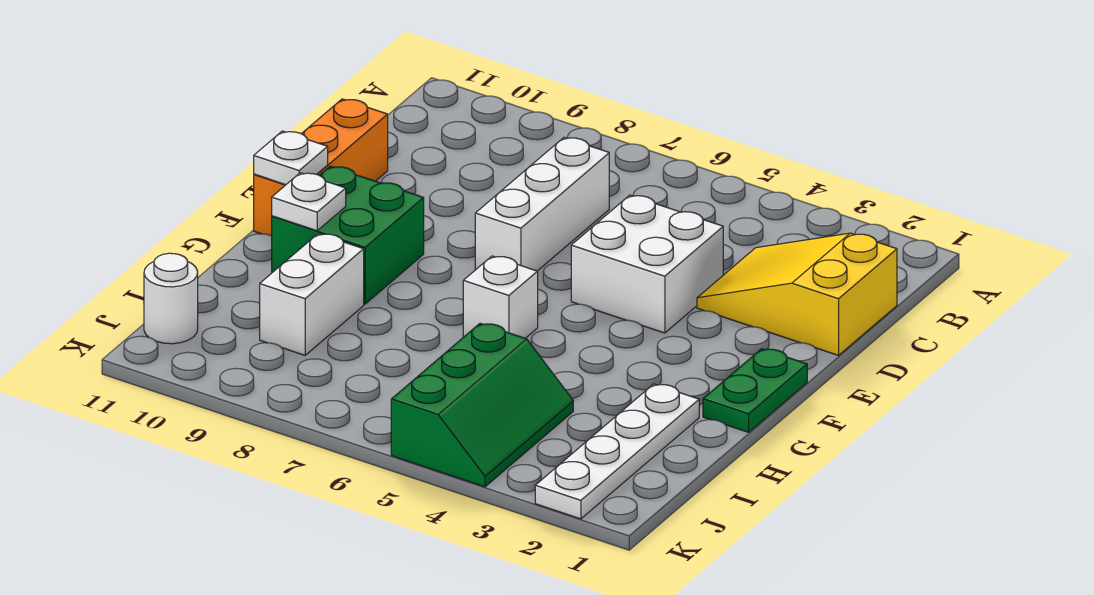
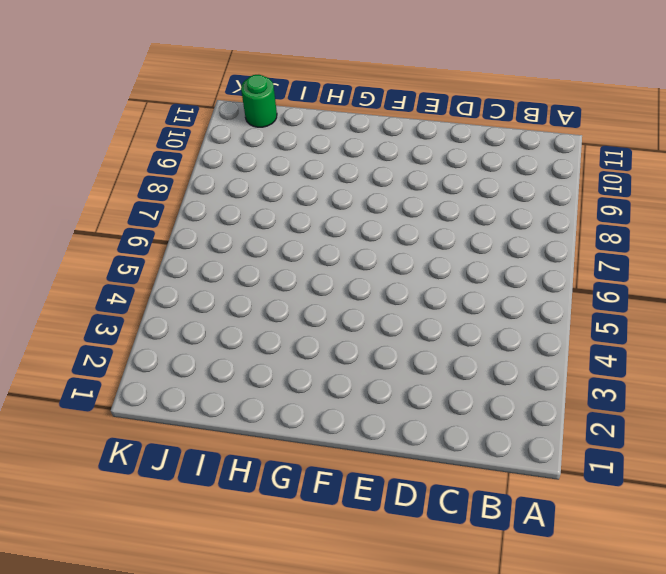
green round brick J11 level 1 -> white round brick J11 level 1
none -> yellow slope C1:D3 level 1 top 1
none -> white brick C7:E7 level 1
none -> white brick D4:E5 level 1

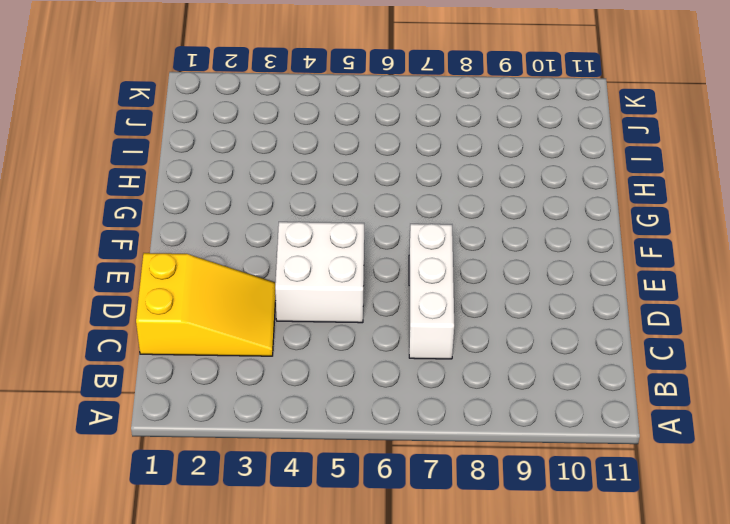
none -> orange brick D11:F11 level 1
none -> green plate F1:G1 level 1
none -> green brick F9:G10 level 1

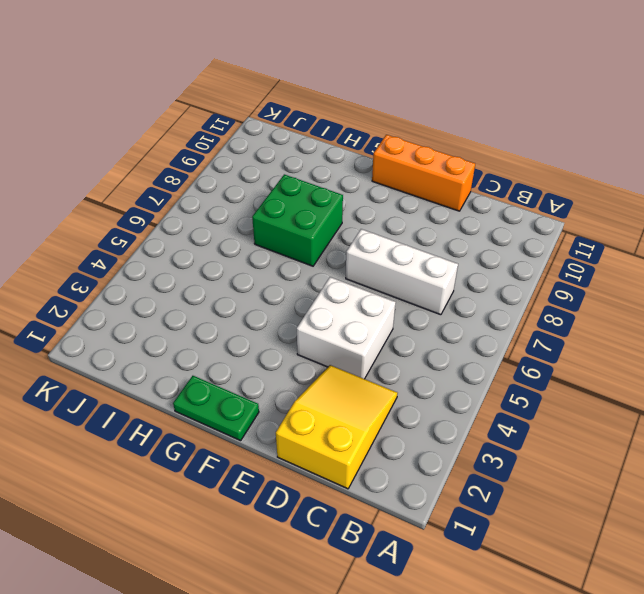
green brick G7:H8 level 1 -> green brick F9:G10 level 1
none -> white brick G6 level 1
none -> white plate H2:K2 level 1
none -> white brick H9:I9 level 1

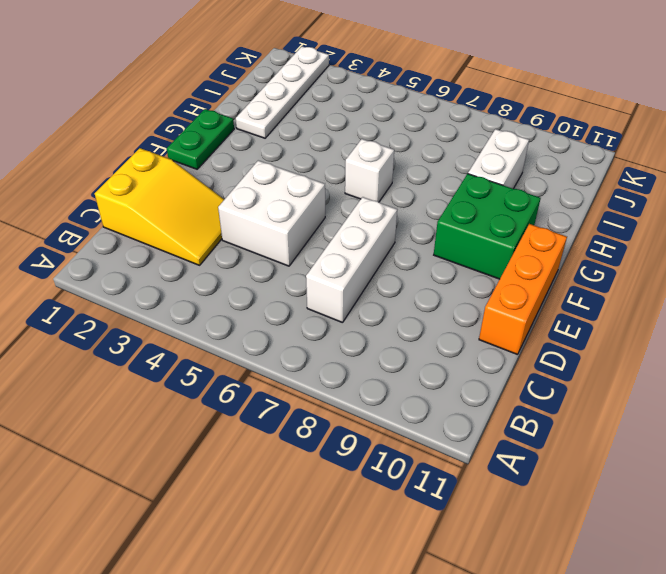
none -> green slope I4:K5 level 1 top 5
none -> white round brick J11 level 1
none -> white plate F11 level 2

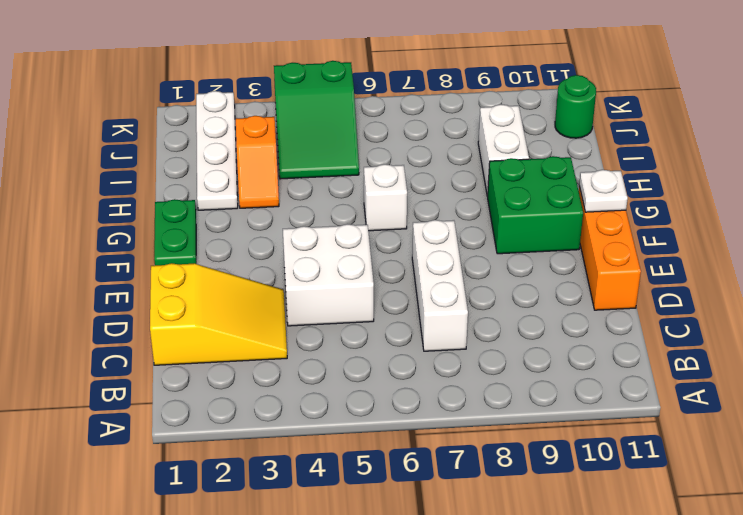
orange slope H3:I3 level 1 top I -> none
green slope I4:K5 level 1 top K -> green slope I4:K5 level 1 top 5
green round brick J11 level 1 -> white round brick J11 level 1
none -> white plate G10 level 2

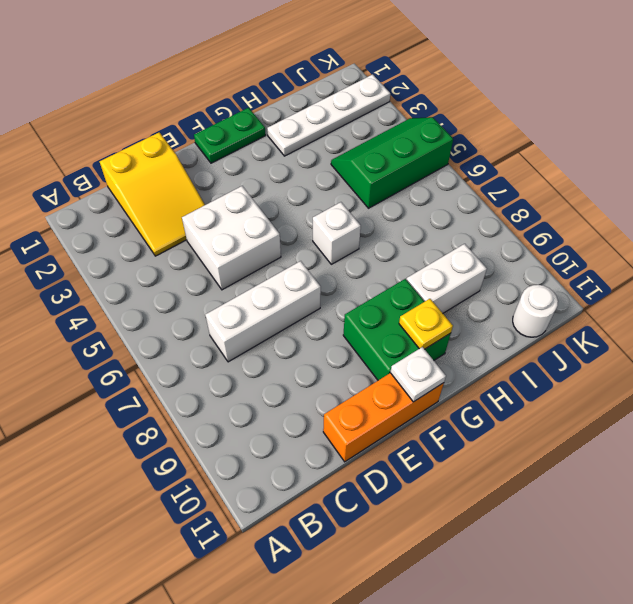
yellow plate G10 level 2 -> white plate G10 level 2

